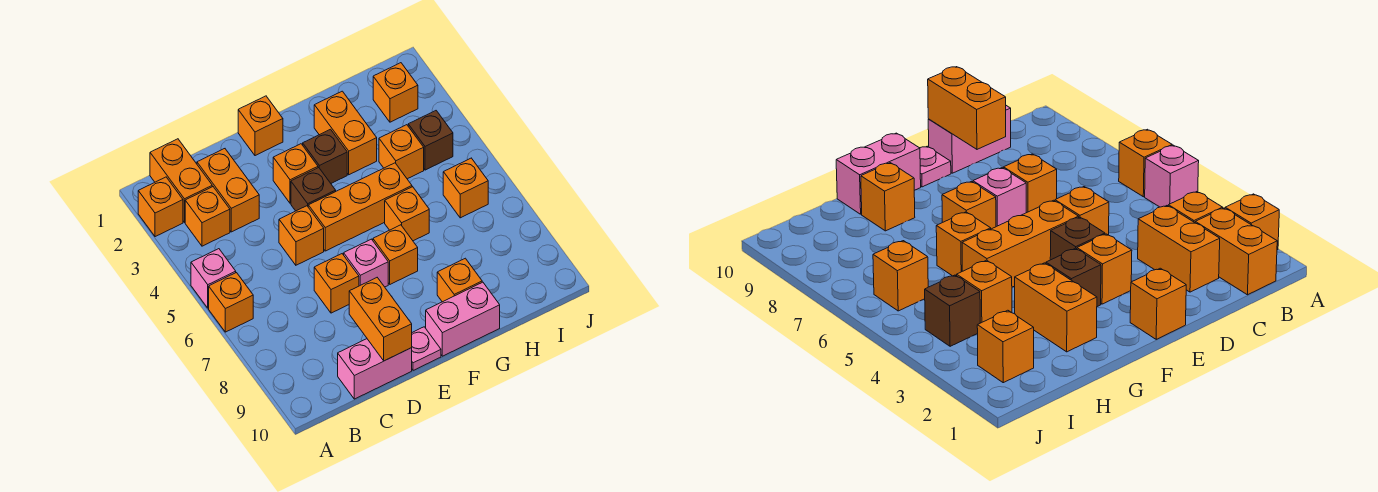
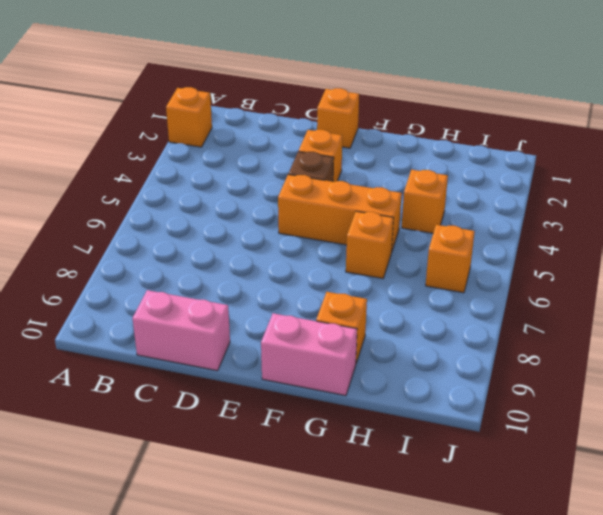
none -> pink brick A5 level 1
none -> orange brick A6 level 1
none -> orange brick B1:B2 level 1

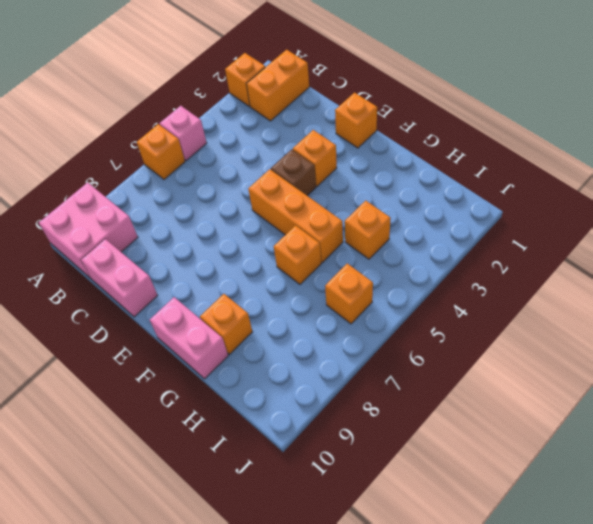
pink brick A9:B10 level 1 -> none
none -> orange brick B3 level 1
none -> orange brick C2:C3 level 1
none -> orange brick D5 level 1

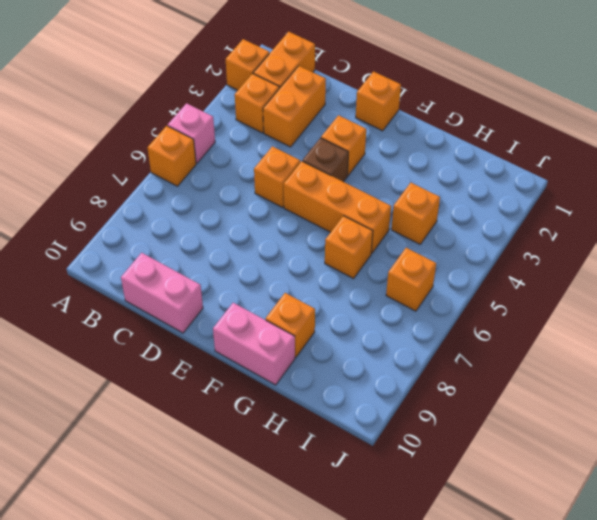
none -> orange brick D7 level 1
none -> pink brick E7 level 1
none -> pink plate E10 level 1

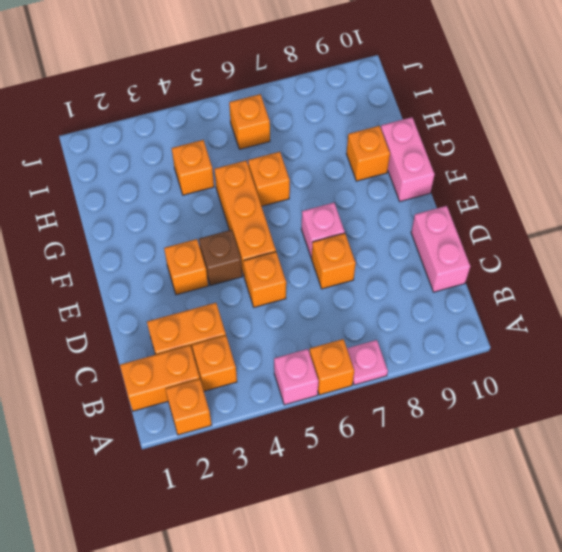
pink plate A7 level 1 -> pink plate E10 level 1
none -> orange brick E1 level 1
none -> brown brick F3 level 1
none -> orange brick F7 level 1

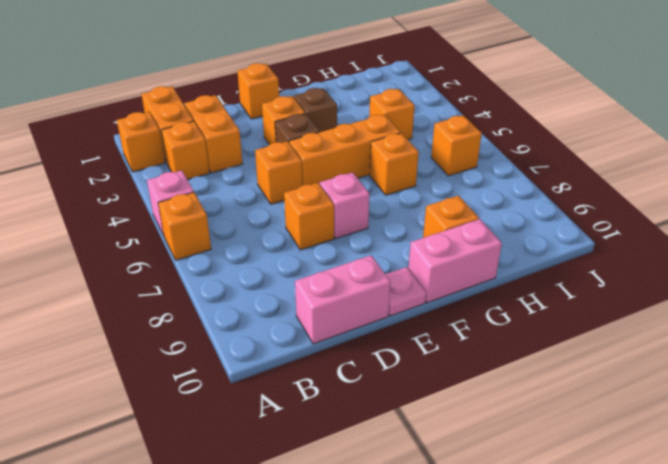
none -> orange brick F7 level 1
none -> orange brick G2:G3 level 1
none -> orange brick I2 level 1

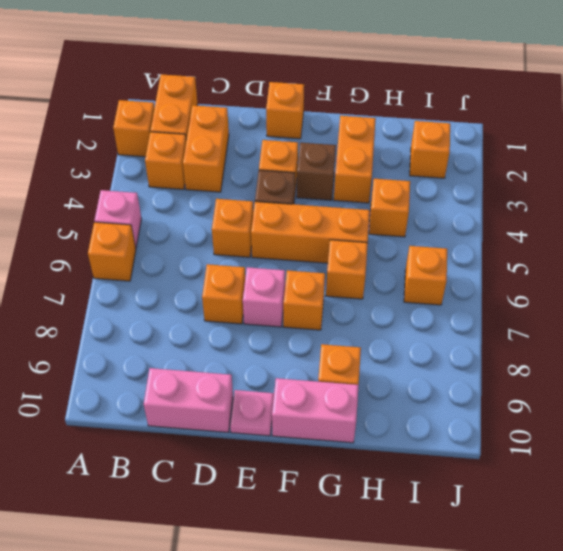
none -> brown brick I4 level 1
none -> orange brick D9:D10 level 2

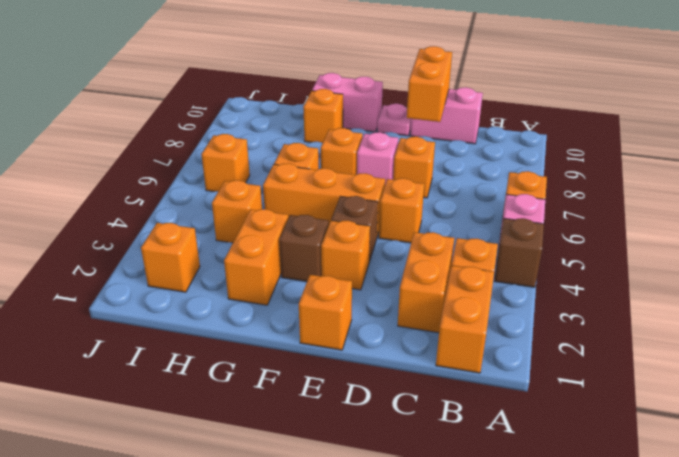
brown brick A4 level 1 -> brown brick I4 level 1
none -> orange brick A2 level 1

